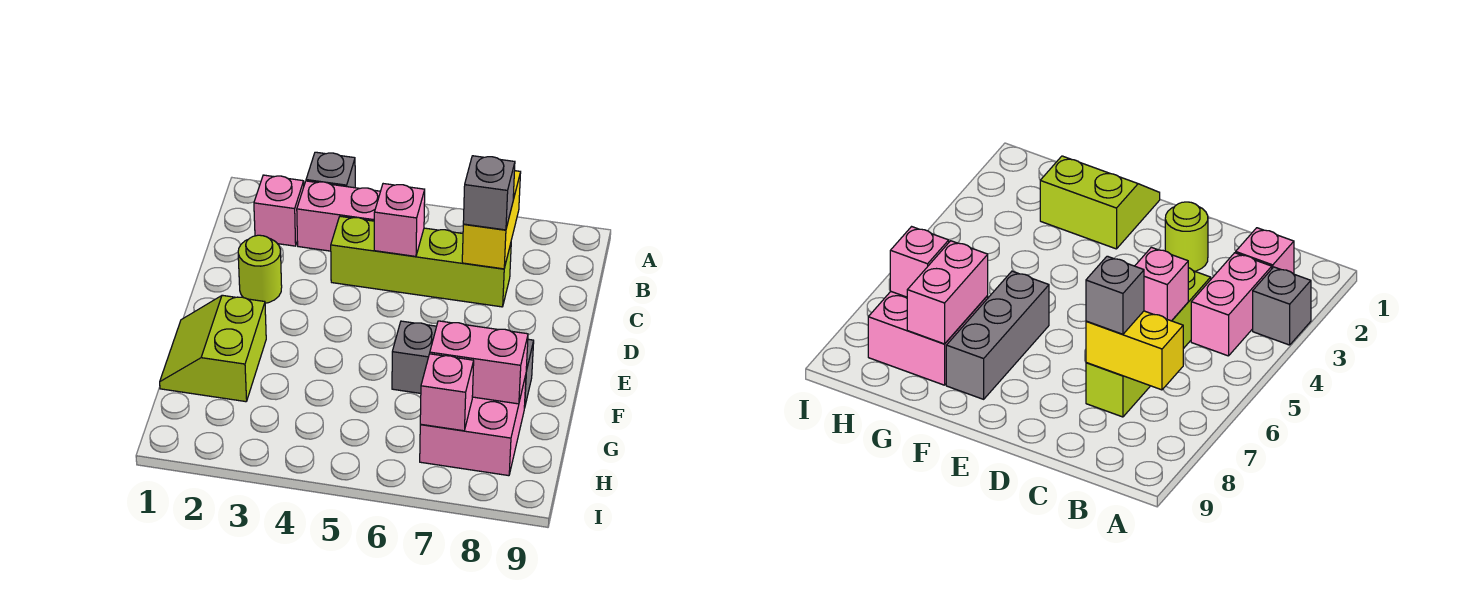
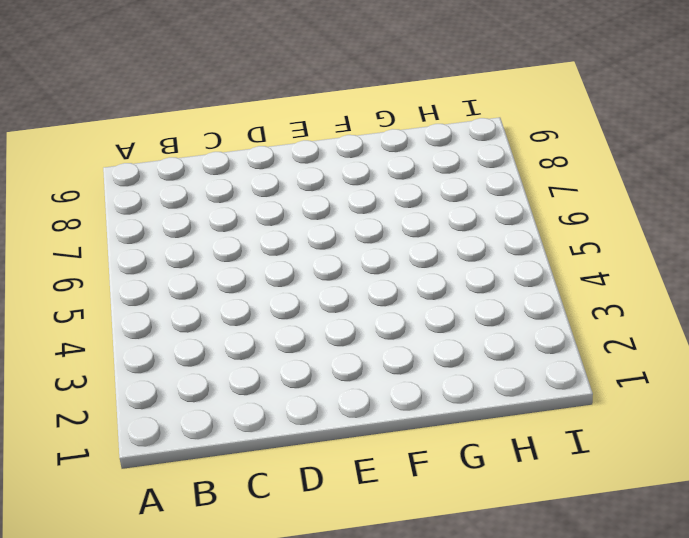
none -> grey brick A3 level 1
none -> pink brick B2 level 1
none -> pink brick B3:B4 level 1

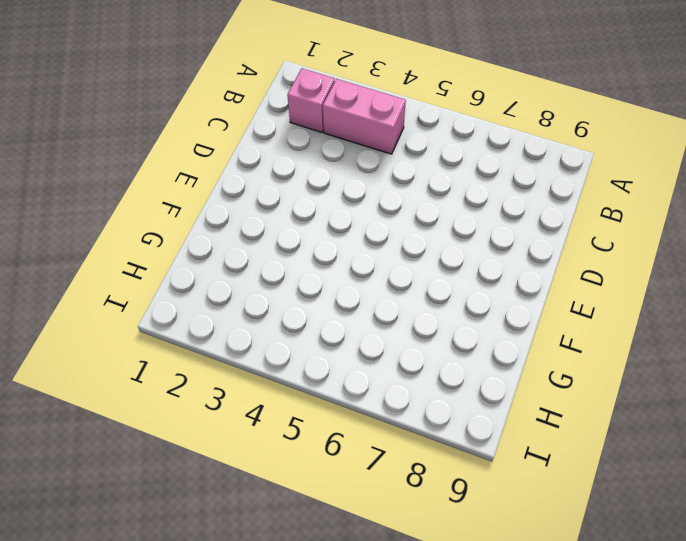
none -> grey brick A3 level 1
none -> lime brick C4:C7 level 1
none -> lime round brick D2 level 1

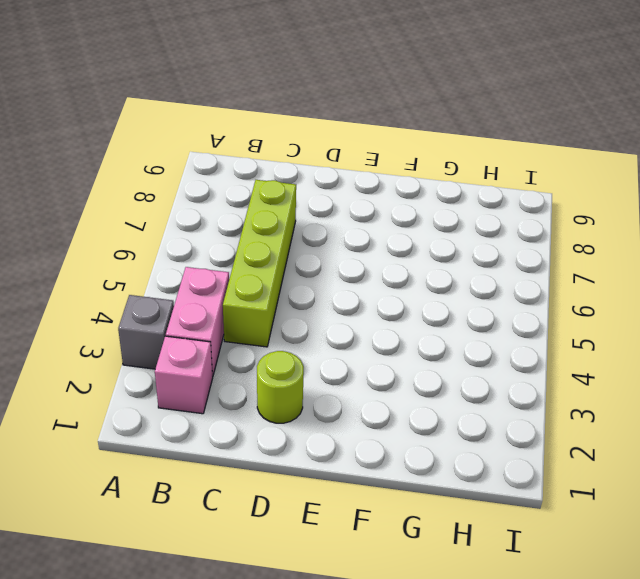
none -> lime slope F1:G2 level 1 top 2
none -> grey brick F6:F8 level 1
none -> pink brick G7:H8 level 1

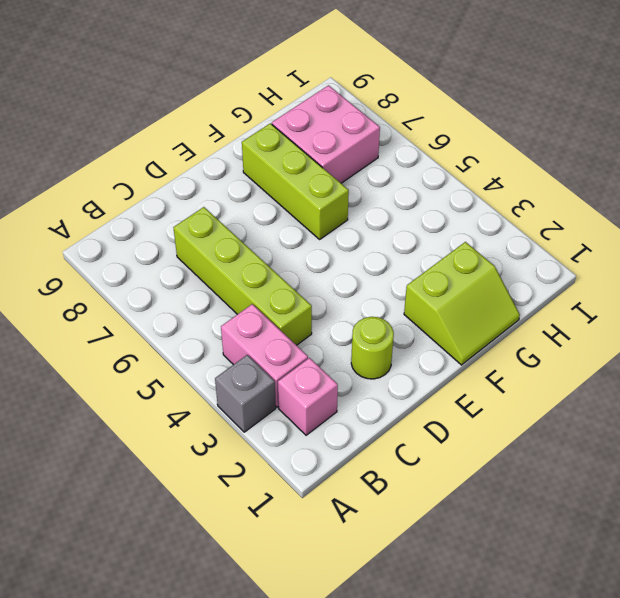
lime brick F6:F8 level 1 -> grey brick F6:F8 level 1
none -> yellow brick B7:C7 level 2
none -> pink brick C5 level 2
none -> pink brick G7:G8 level 2

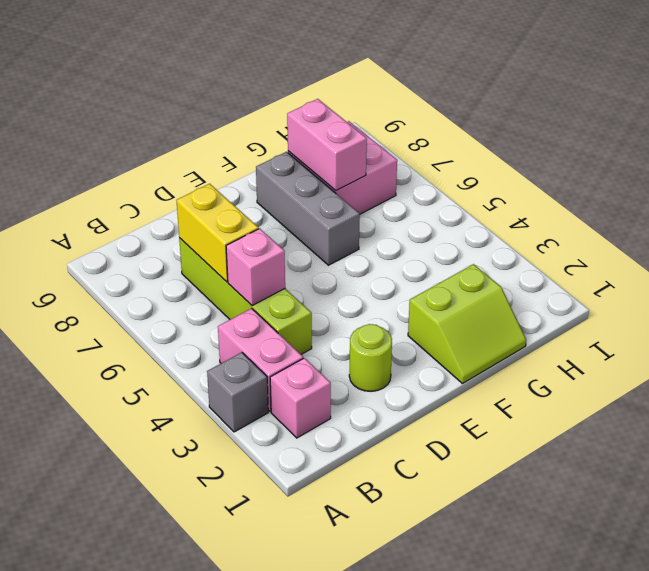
yellow brick C6:C7 level 2 -> yellow brick B7:C7 level 2
none -> pink brick H7 level 2
none -> grey brick C7 level 3

